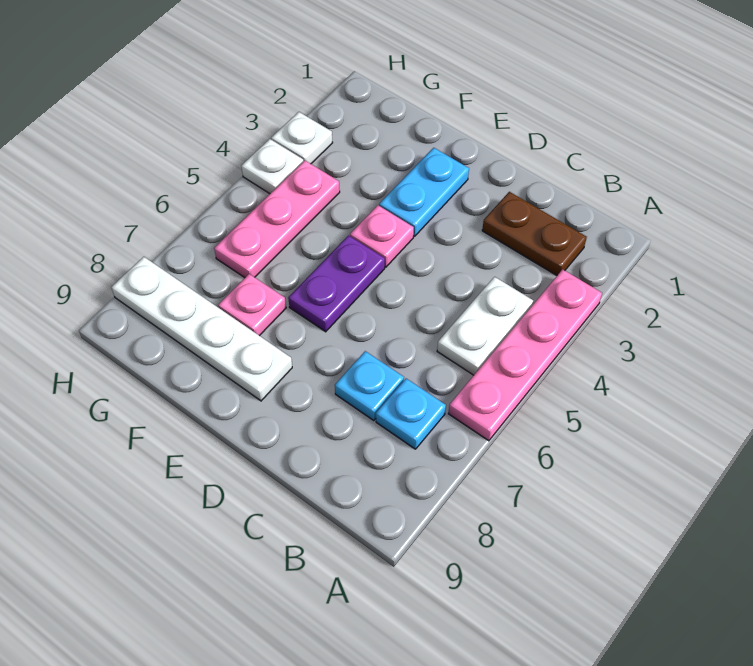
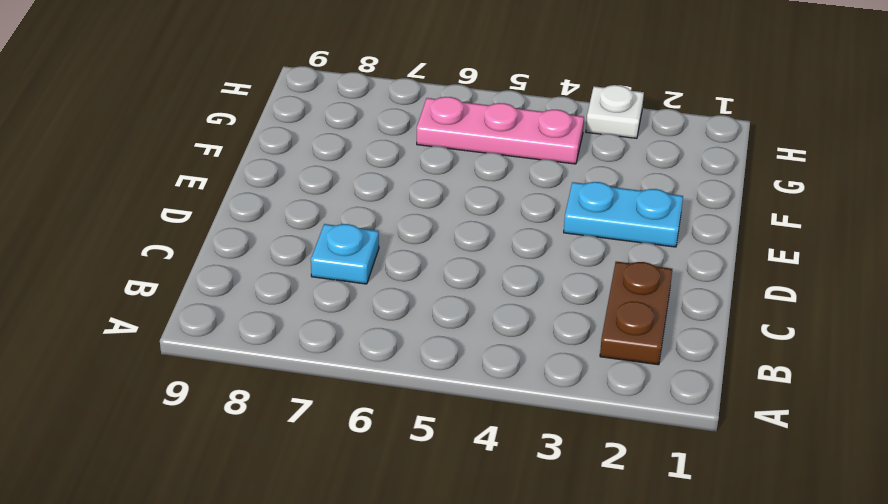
none -> pink plate A3:A6 level 1
none -> white plate B4:B5 level 1
none -> cyan plate B7 level 1

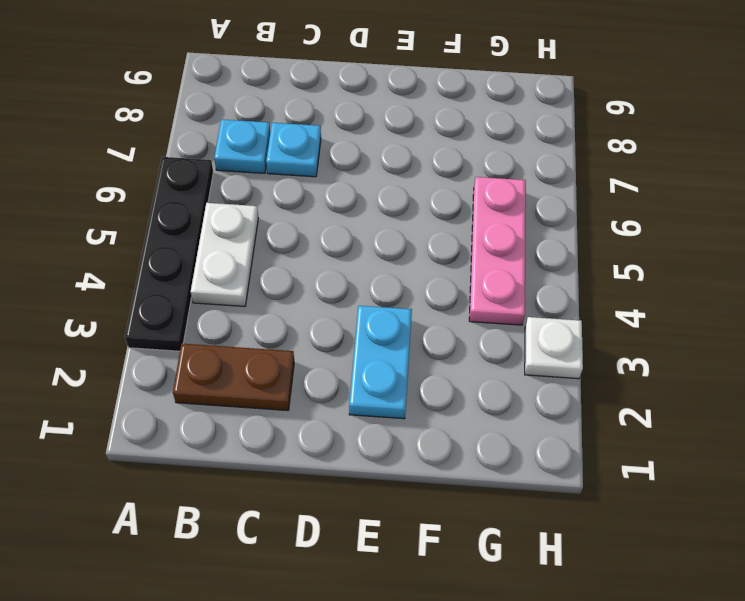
black plate A3:A6 level 1 -> pink plate A3:A6 level 1
none -> pink plate E4 level 1
none -> purple plate E5:E6 level 1
none -> white plate E8:H8 level 1

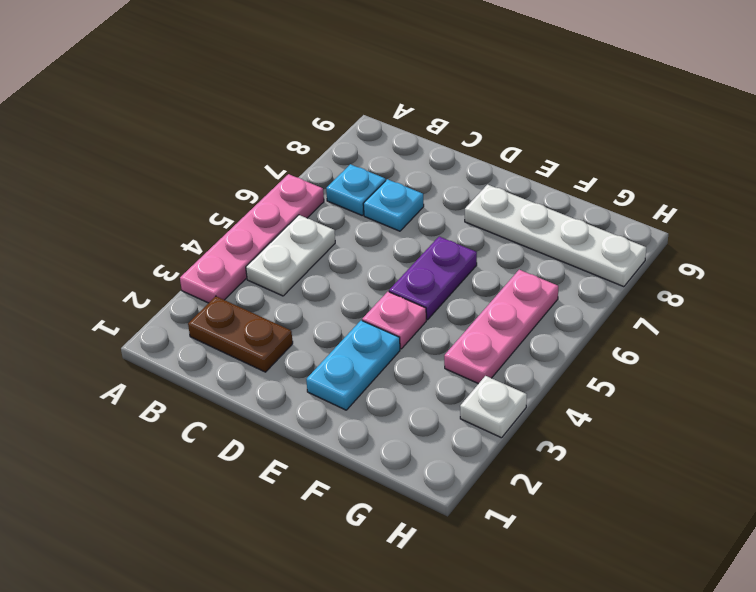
none -> pink plate F7 level 1
none -> white plate H4 level 1

